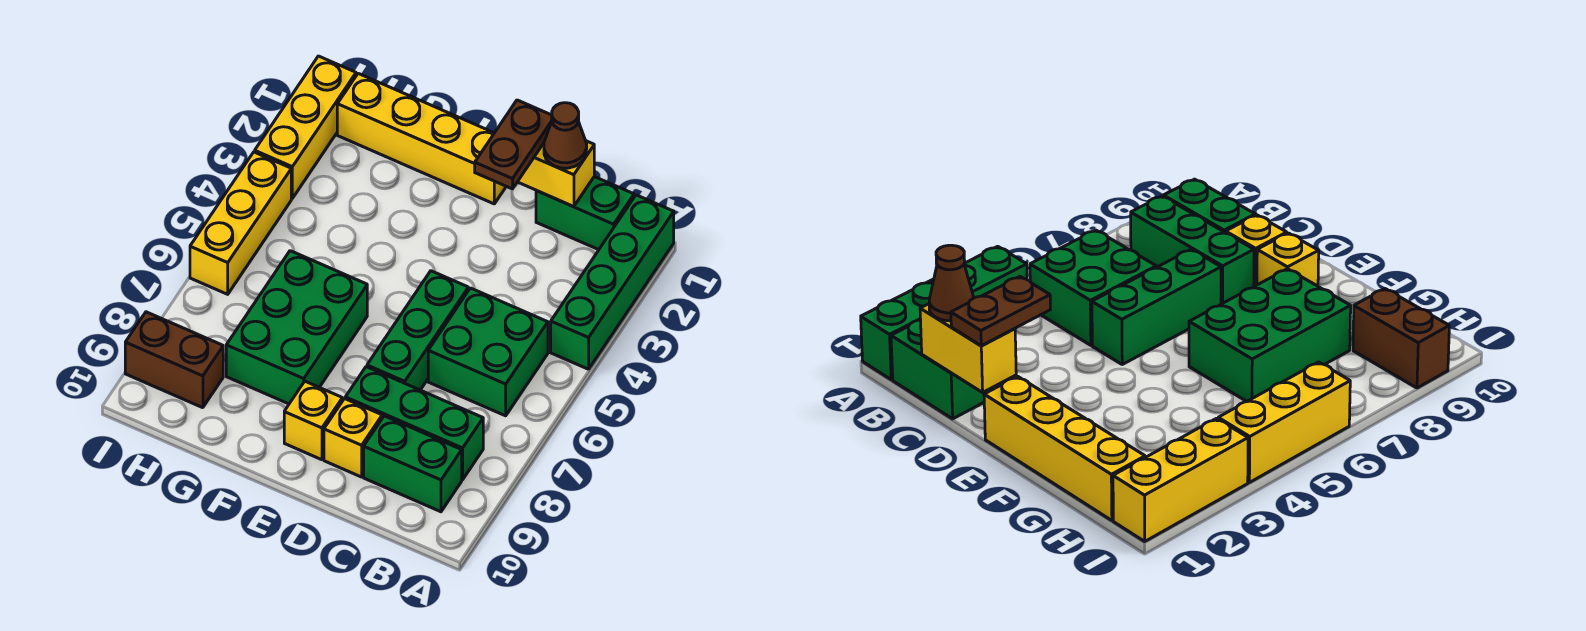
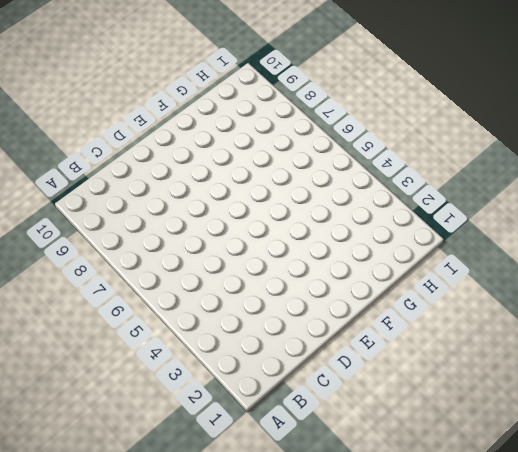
none -> green brick A1:A4 level 1
none -> green brick B1:C1 level 1
none -> green brick B5:C6 level 1

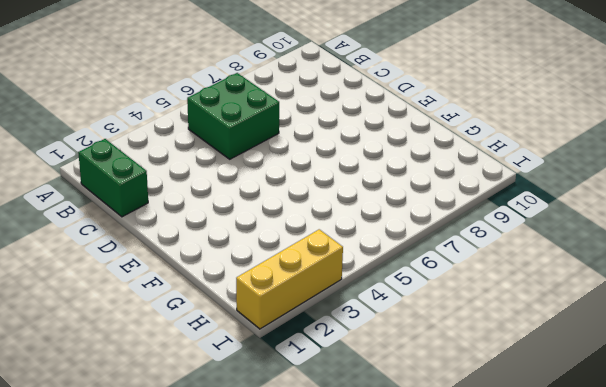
none -> green brick A1:A4 level 1
none -> green brick B8:D8 level 1
none -> green brick B9:C9 level 1

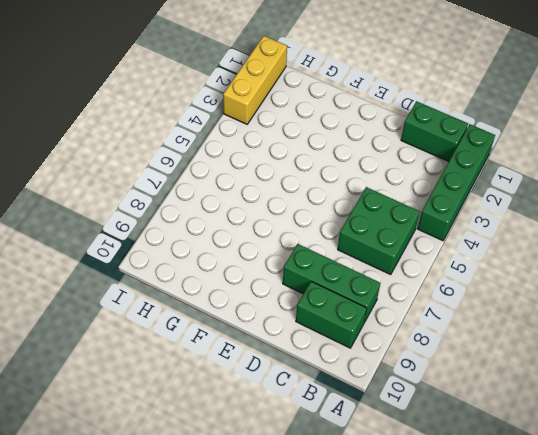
none -> green brick D5:D7 level 1
none -> yellow brick D9 level 1
none -> yellow brick E1:H1 level 1

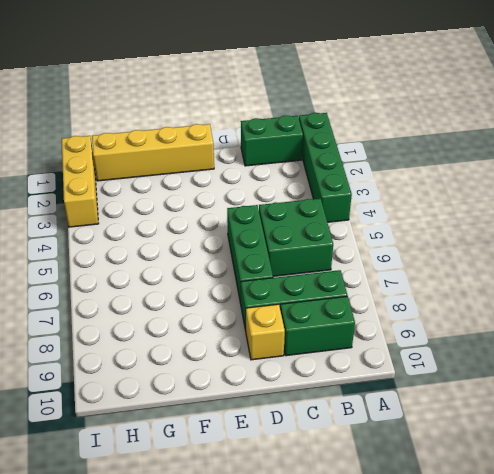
none -> yellow brick E9 level 1
none -> green brick F6:G8 level 1
none -> brown brick H9:I9 level 1

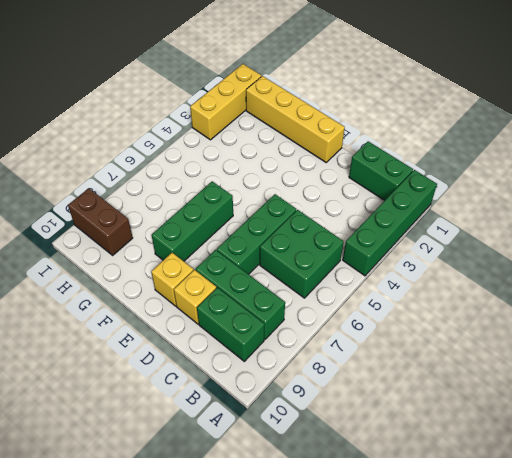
green brick F6:F8 level 1 -> green brick F6:G8 level 1
none -> yellow brick I4:I6 level 1
none -> yellow brick C1:D1 level 2
none -> brown cone C1 level 3

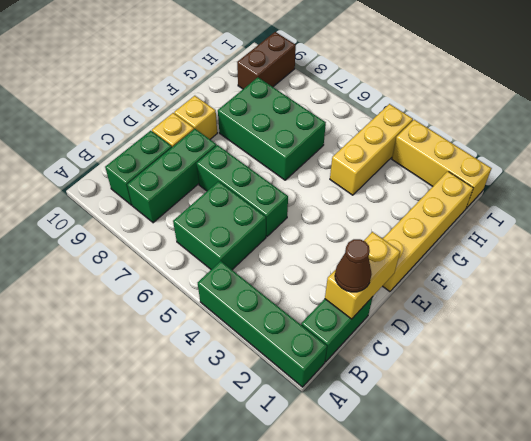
yellow brick G4:I4 level 1 -> yellow brick I4:I6 level 1
none -> brown plate D1:D2 level 3

